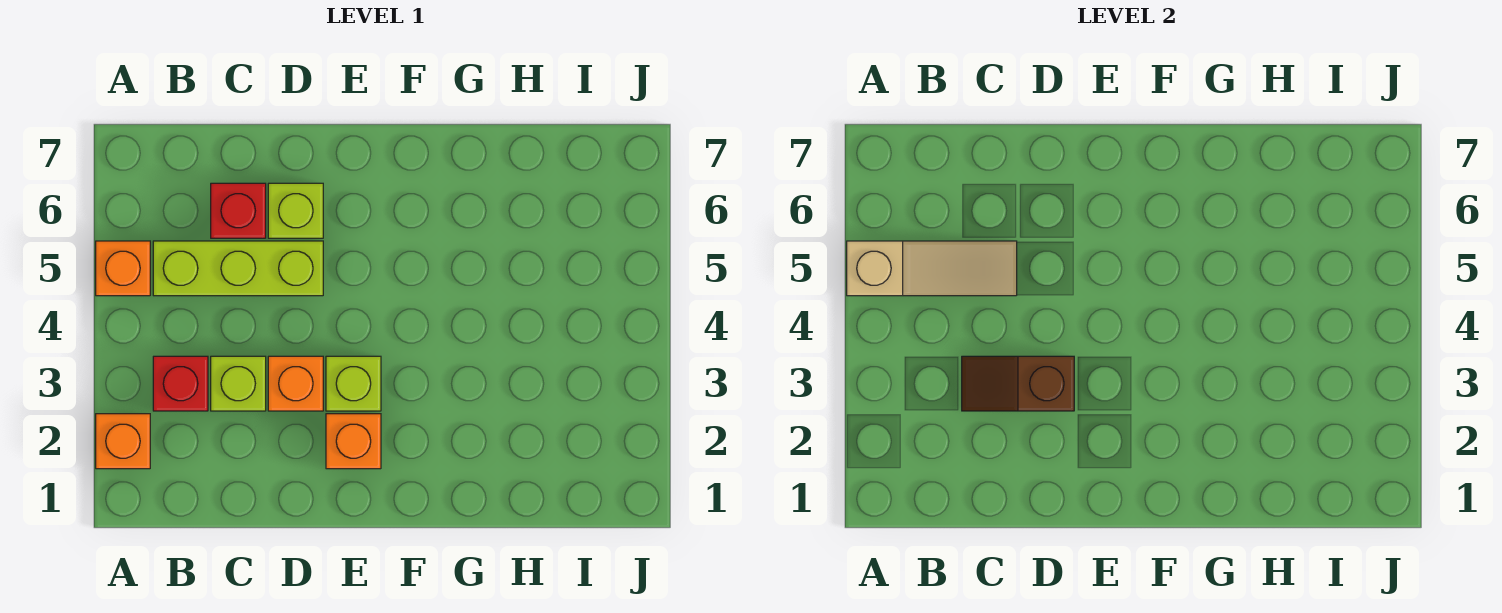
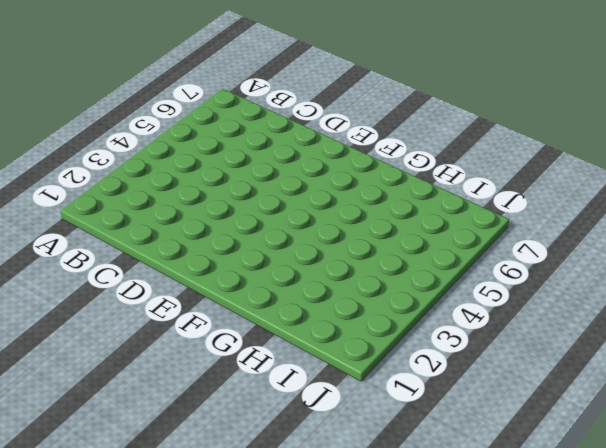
none -> orange brick A2 level 1
none -> orange brick A5 level 1
none -> red brick B3 level 1

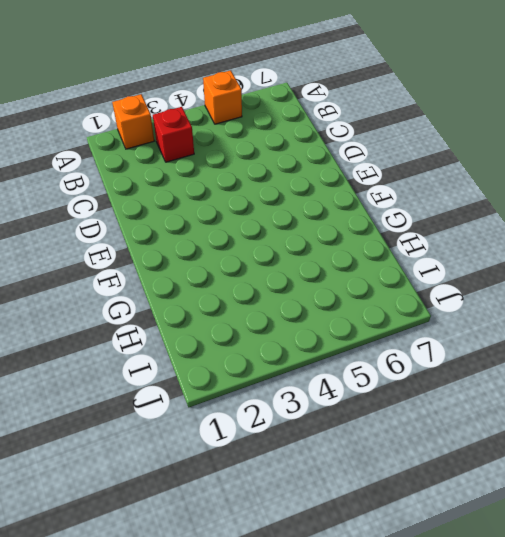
none -> lime brick B5:D5 level 1
none -> lime brick C3 level 1
none -> red brick C6 level 1

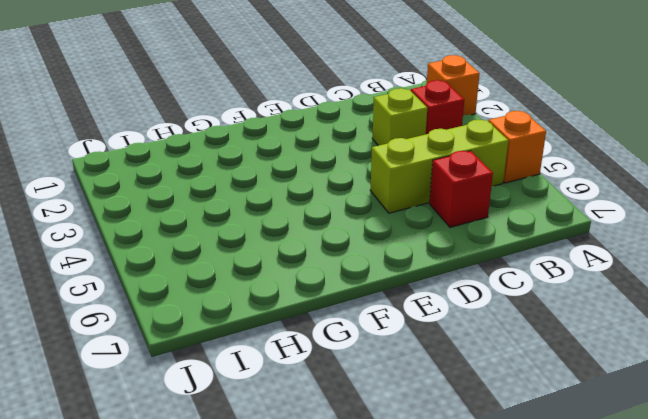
none -> orange brick D3 level 1
none -> lime brick D6 level 1
none -> orange brick E2 level 1

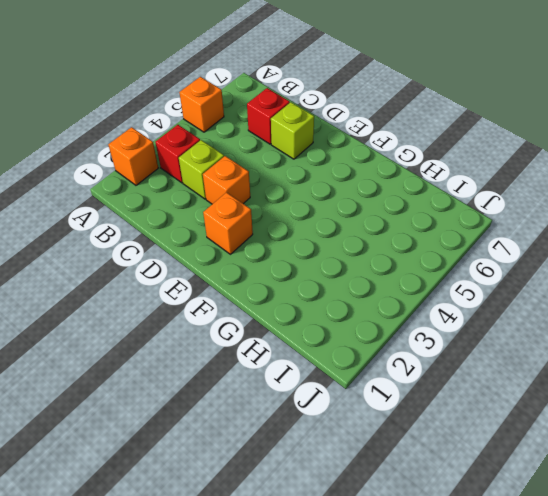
none -> lime brick B5:D5 level 1
none -> lime brick E3 level 1
none -> tan slope A5:C5 level 2 top A

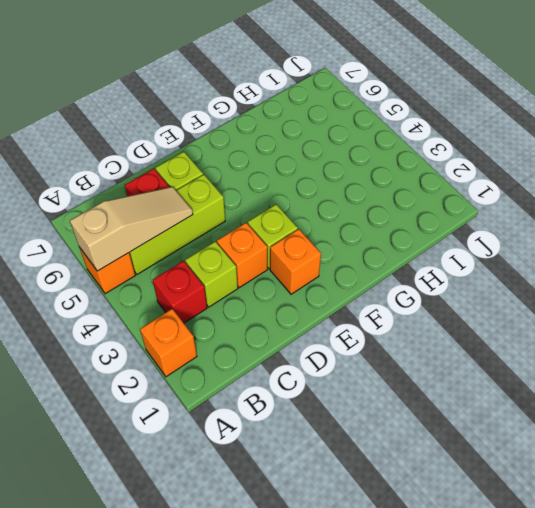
none -> brown slope C3:D3 level 2 top D

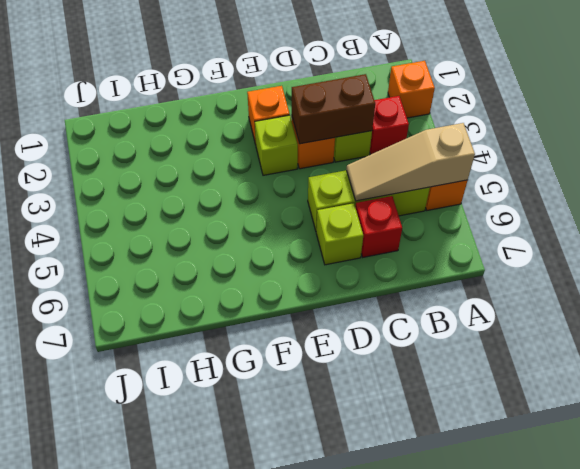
brown brick C3:D3 level 2 -> brown slope C3:D3 level 2 top D

